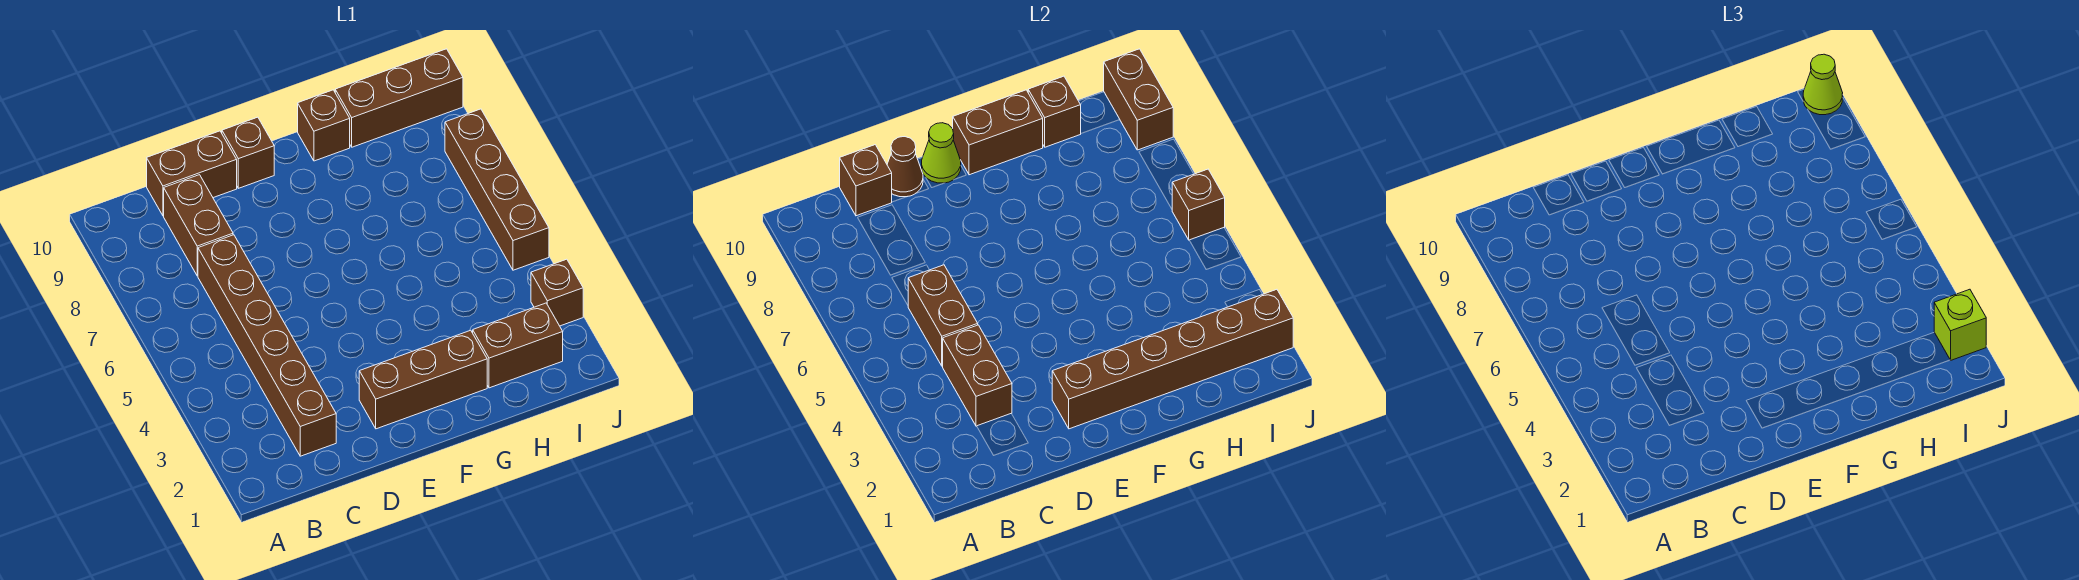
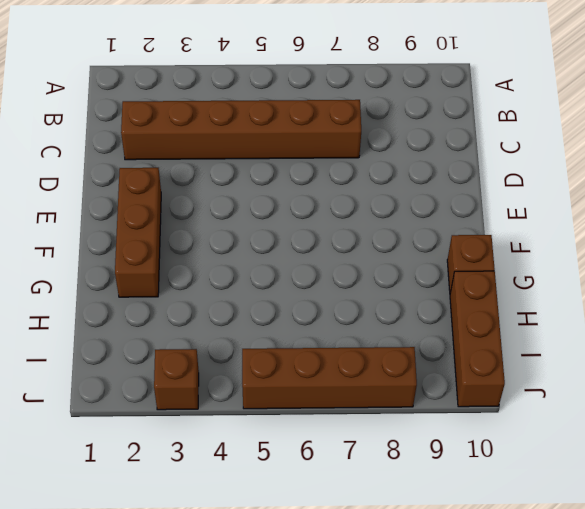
none -> brown brick C8:C9 level 1
none -> brown brick C10:D10 level 1
none -> brown brick E10 level 1

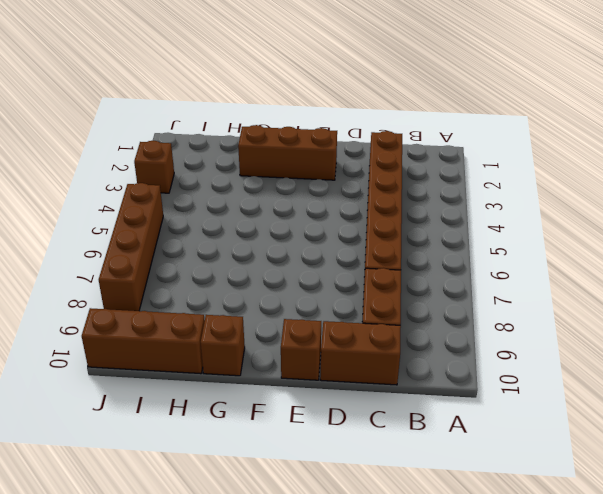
none -> brown brick H2:I2 level 1
none -> brown brick C3:C4 level 2
none -> brown brick C5:C6 level 2

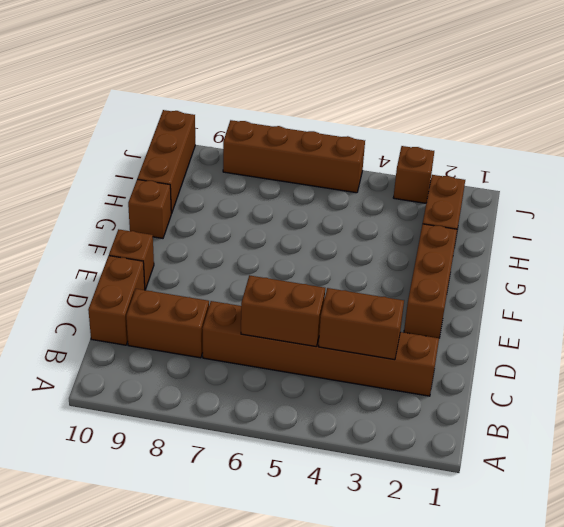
none -> brown brick C10 level 2
none -> brown cone D10 level 2
none -> brown brick E2:J2 level 2

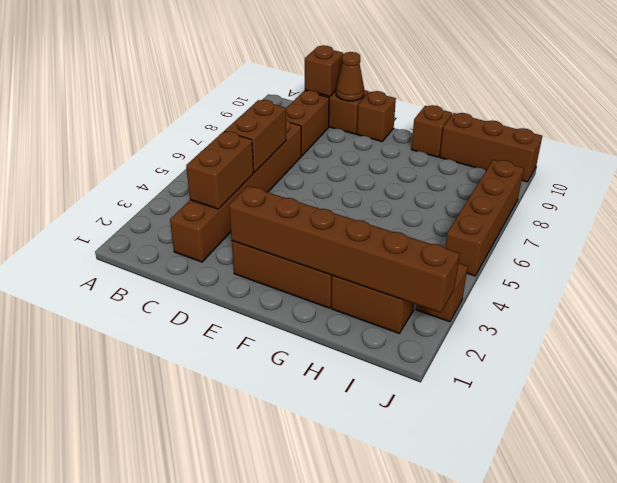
none -> lime cone E10 level 2
none -> brown brick F10:G10 level 2
none -> brown brick H10 level 2

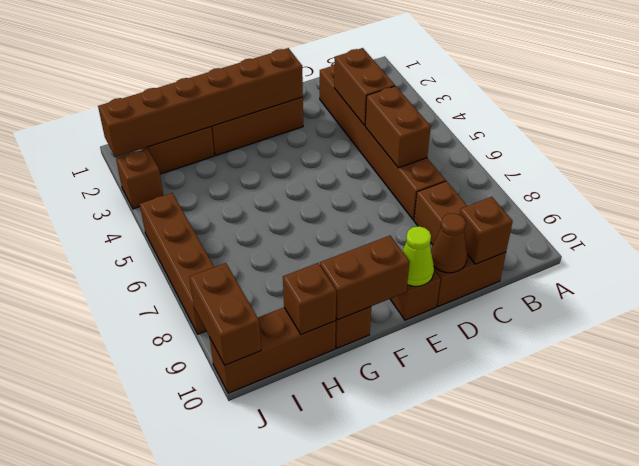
none -> brown brick J6 level 2
none -> lime brick J2 level 3
none -> lime cone J10 level 3

